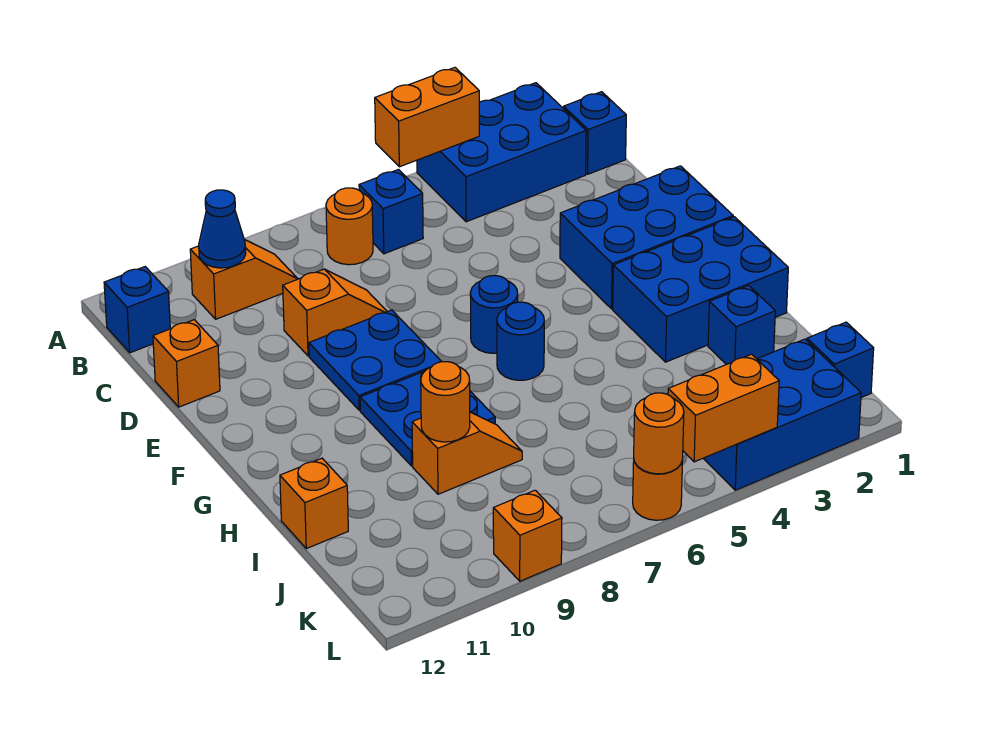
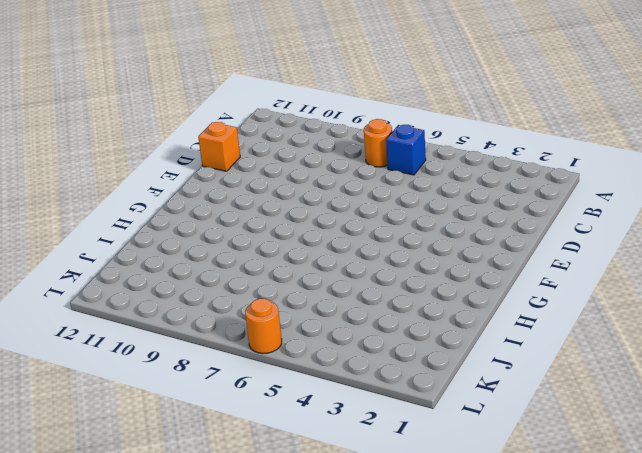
none -> blue brick A2:B4 level 1
none -> blue brick B1 level 1
none -> orange slope B9:B10 level 1 top 10

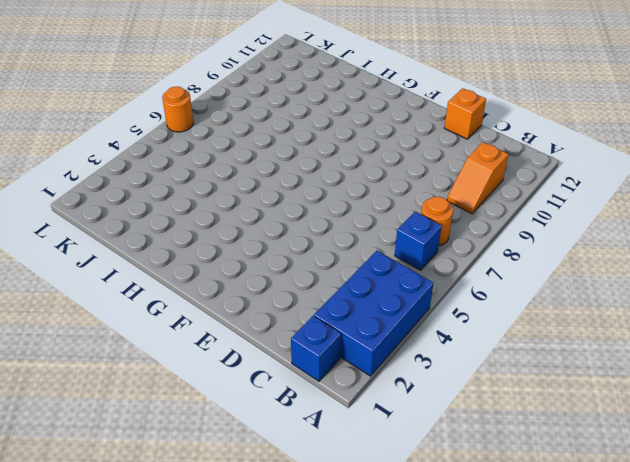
none -> blue brick B12 level 1
none -> orange slope D8:D9 level 1 top 9
none -> blue brick E1:F3 level 1

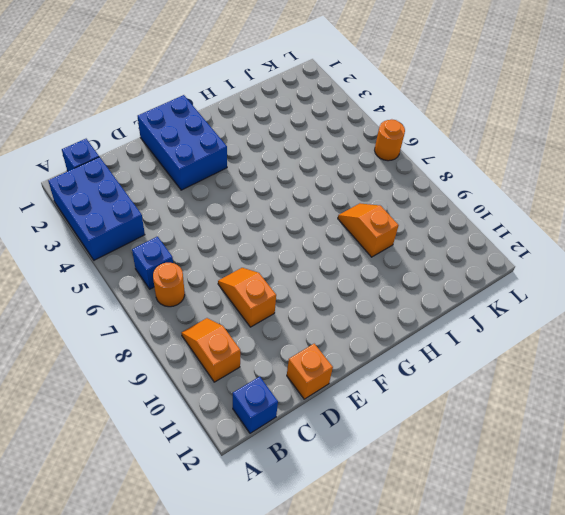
none -> blue plate E8:F9 level 1
none -> blue round brick F6 level 1
none -> blue brick G1:H3 level 1

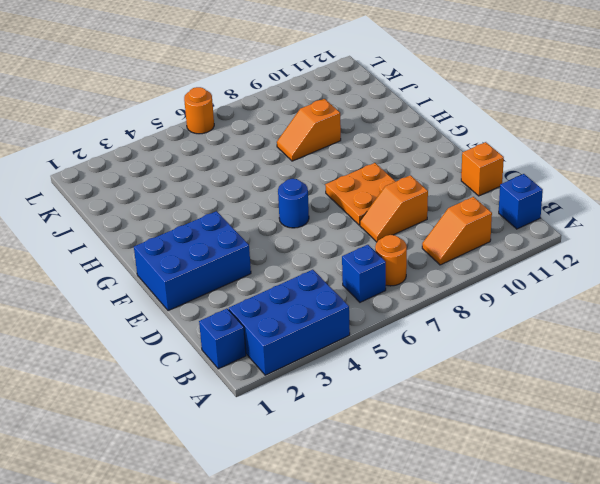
orange plate E8:F9 level 1 -> blue plate E8:F9 level 1
none -> blue brick G1:H3 level 1
none -> blue round brick G6 level 1
none -> blue plate G8:H9 level 1

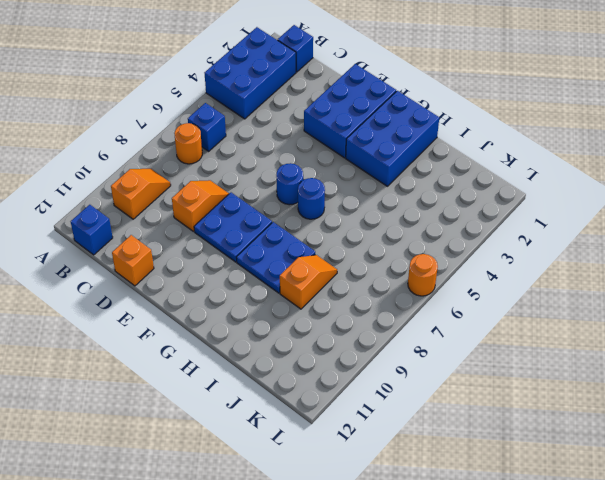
none -> blue brick I2 level 1
none -> orange brick I12 level 1
none -> blue brick K1 level 1

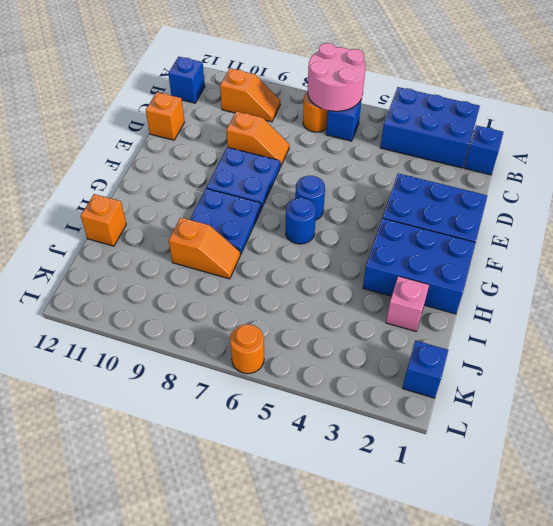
pink round brick A6:B7 level 2 -> none
pink brick I2 level 1 -> blue brick I2 level 1
none -> blue brick K2:L4 level 1
none -> orange brick L9 level 1
none -> orange brick A4:A5 level 2

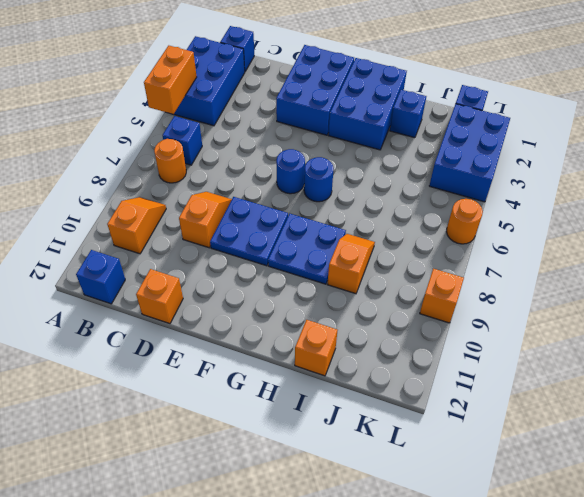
none -> blue cone B10 level 2
none -> orange round brick I9 level 2
none -> orange brick L4:L5 level 2

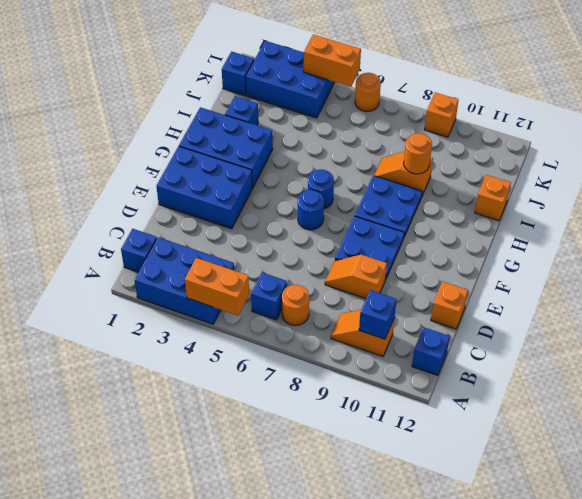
blue brick B10 level 2 -> blue cone B10 level 2
none -> orange round brick L6 level 2

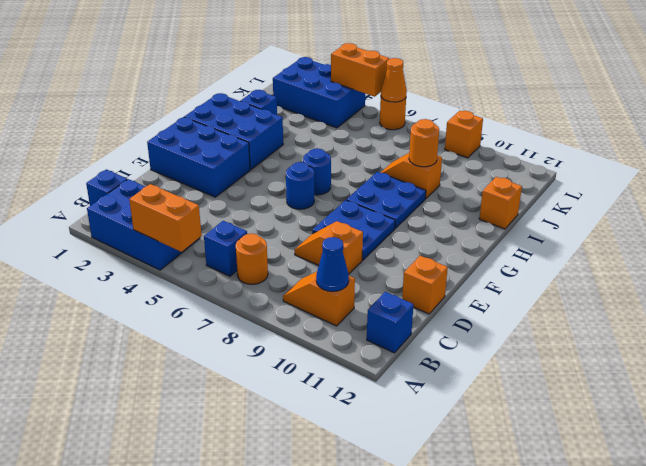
orange cone L6 level 2 -> orange round brick L6 level 2
none -> blue brick K1 level 1

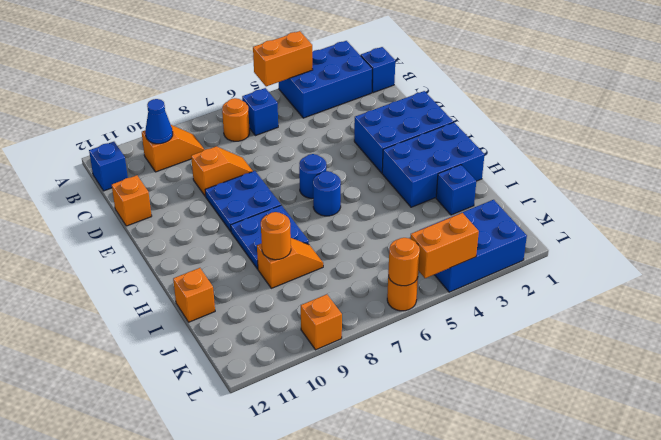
none -> blue brick K1 level 1

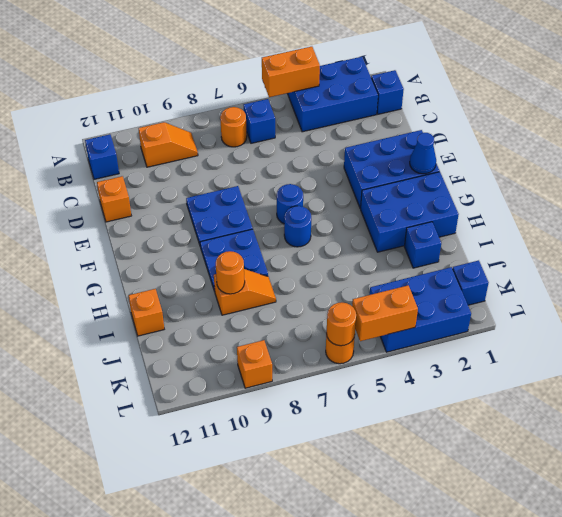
blue cone F1 level 2 -> blue cone B10 level 2
none -> orange slope D8:D9 level 1 top 9

